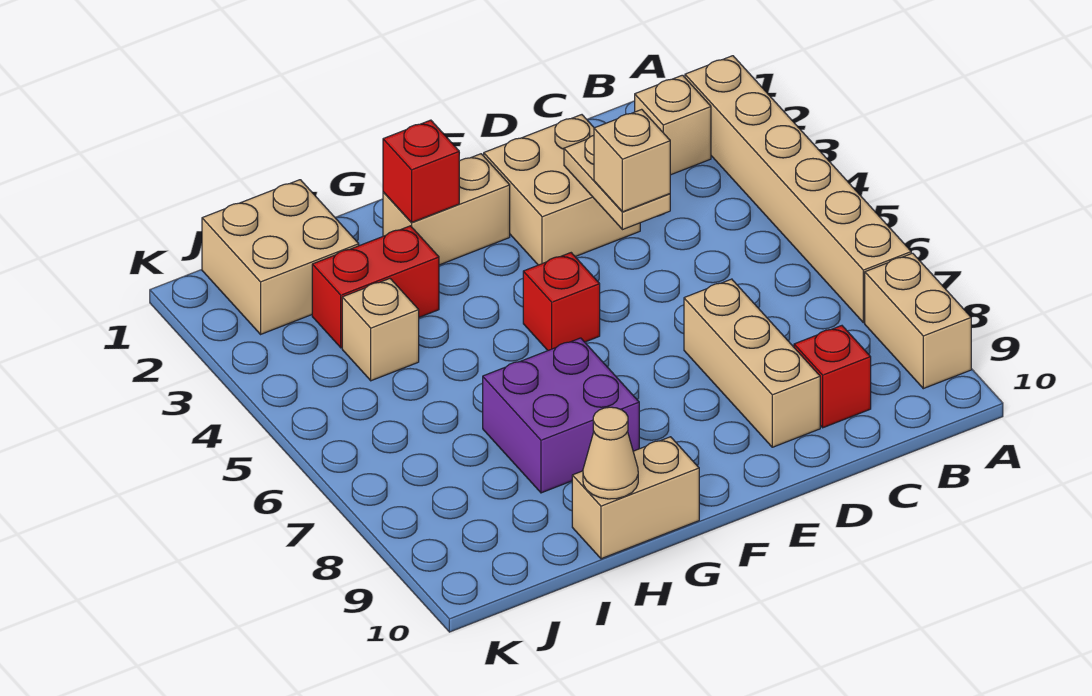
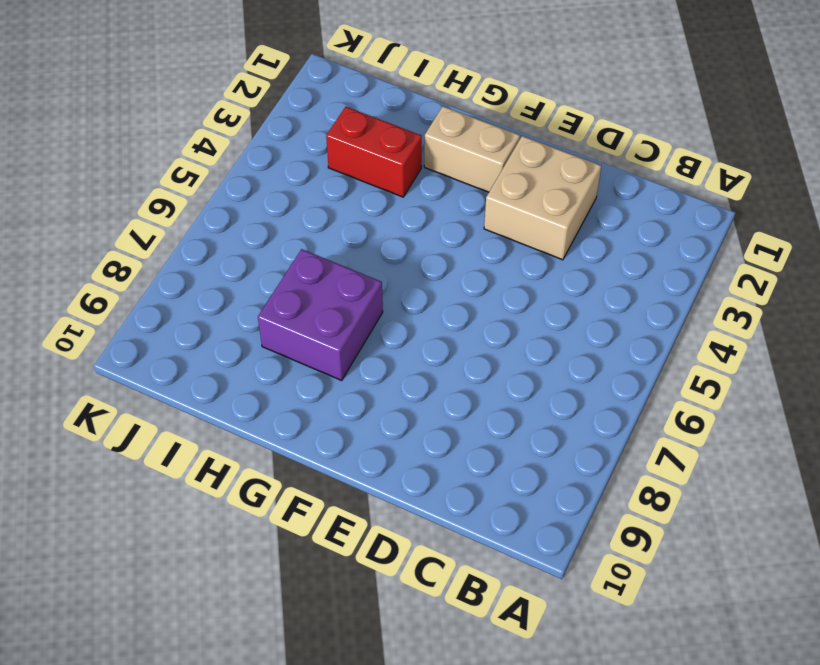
none -> tan brick A2:A7 level 1
none -> tan brick A8:A9 level 1
none -> tan brick B2 level 1

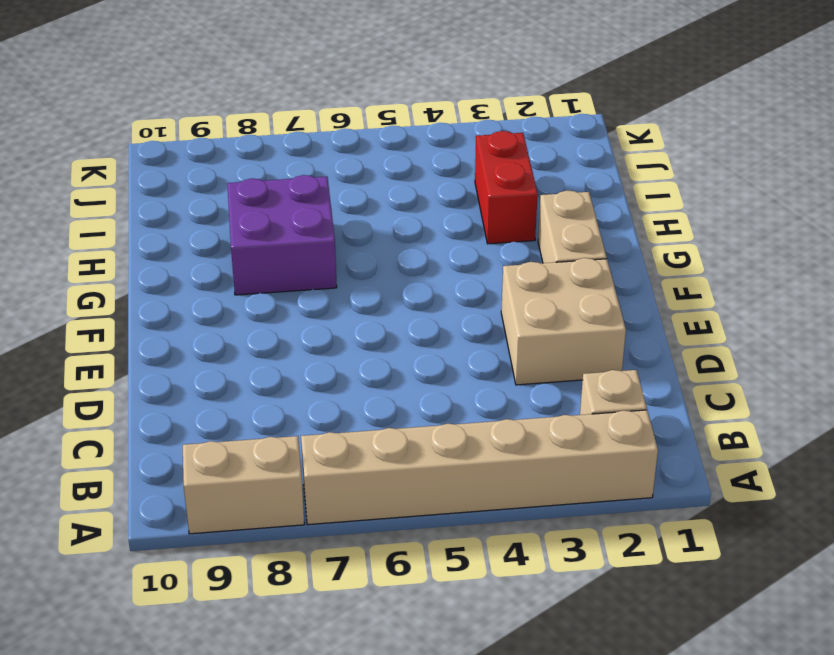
none -> red brick C9 level 1
none -> tan brick D7:D9 level 1
none -> red brick F5 level 1

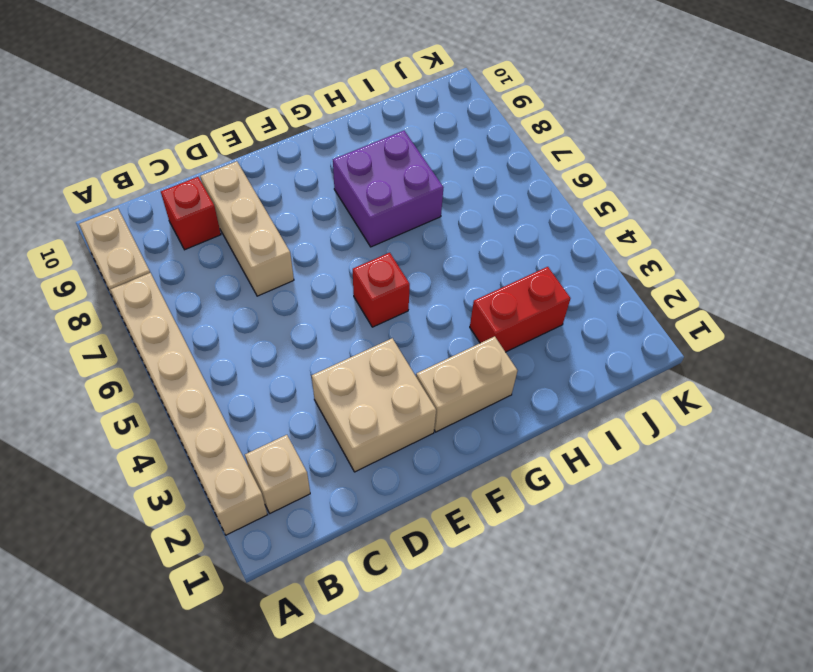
none -> tan brick G10:H10 level 1
none -> tan brick I1:J2 level 1
none -> tan brick I4 level 1

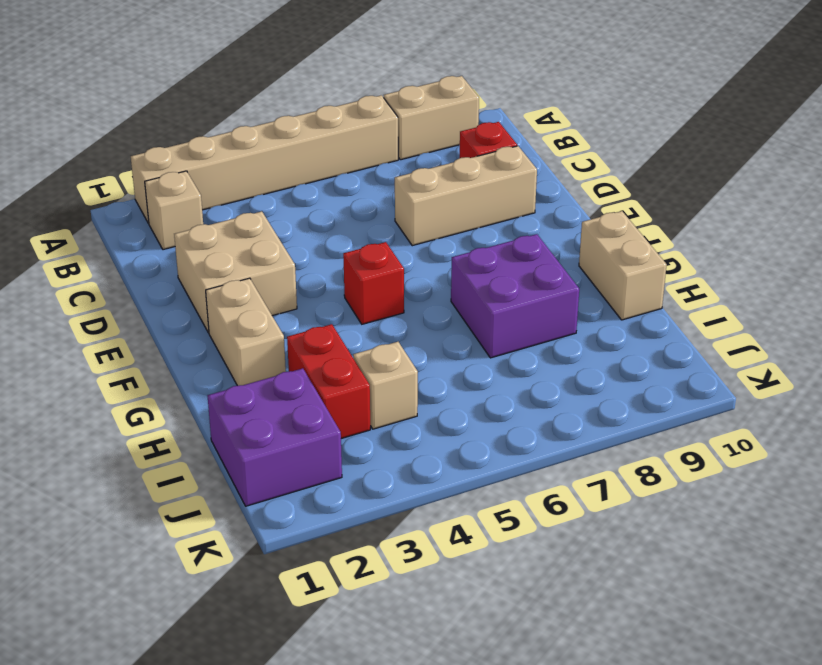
purple brick I1:J2 level 1 -> tan brick I1:J2 level 1
none -> tan plate D3:D4 level 2
none -> red brick G2 level 2
none -> tan cone H10 level 2

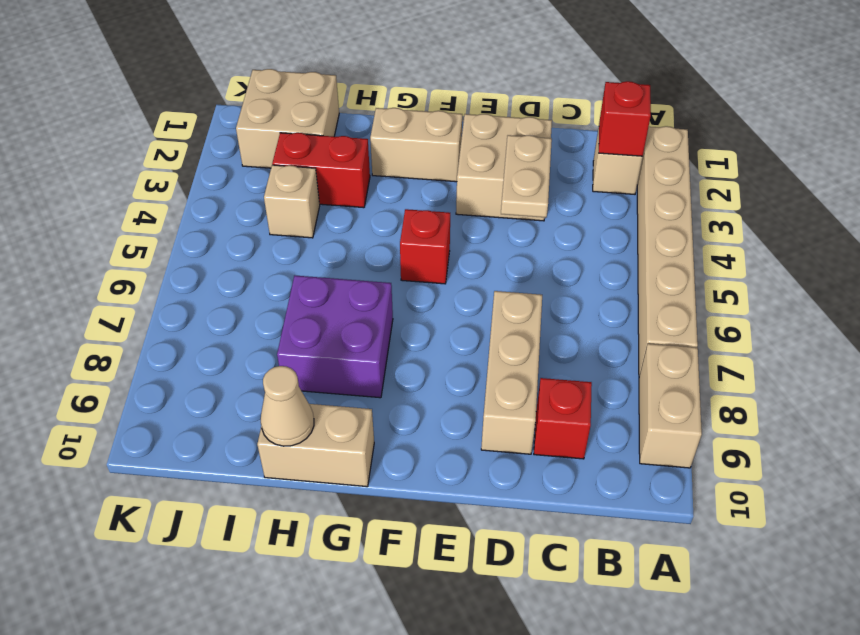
red brick B2 level 2 -> red brick G2 level 2
none -> tan brick D4 level 3

